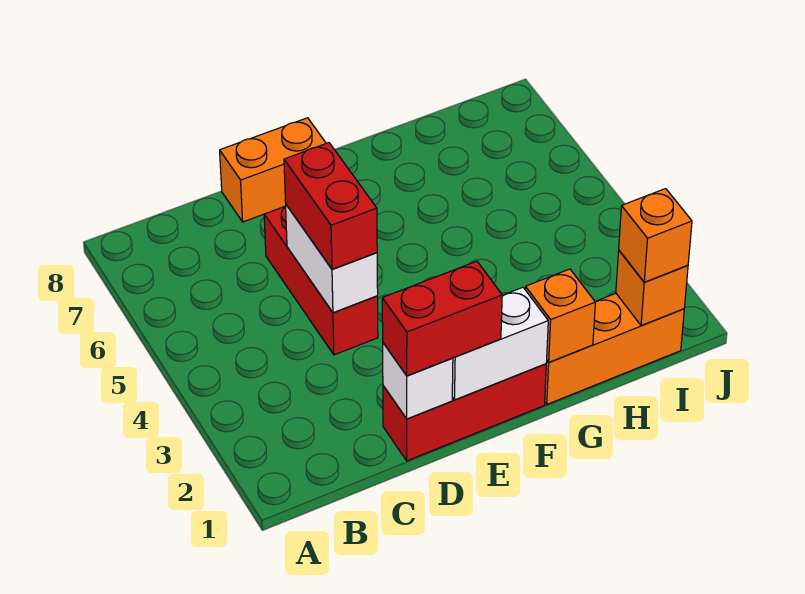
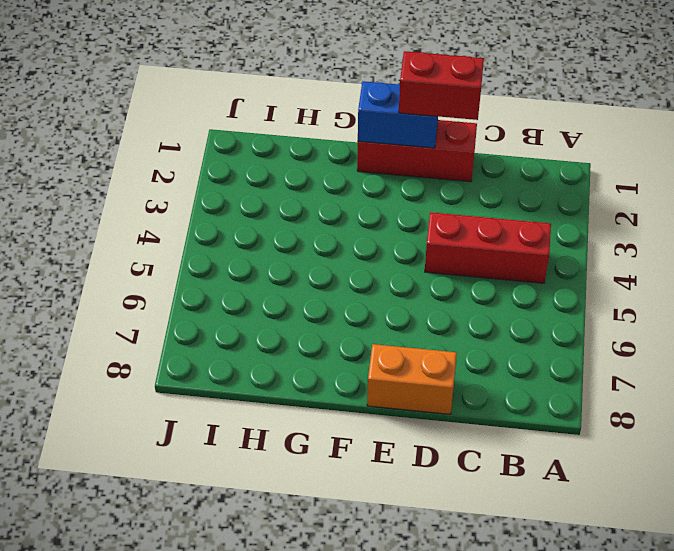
red brick B4:D4 level 1 -> red brick D4:D6 level 1
blue brick E1:F1 level 2 -> white brick E1:F1 level 2
none -> orange brick G1:I1 level 1
none -> white brick D1 level 2
none -> white brick D4:D5 level 2

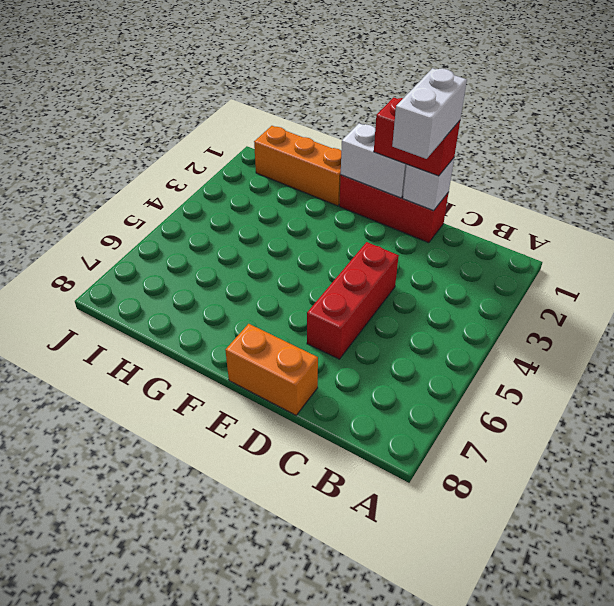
white brick D1:D2 level 4 -> white brick D4:D5 level 2
none -> orange brick G1 level 2
none -> orange brick I1 level 2
none -> red brick D4:D5 level 3

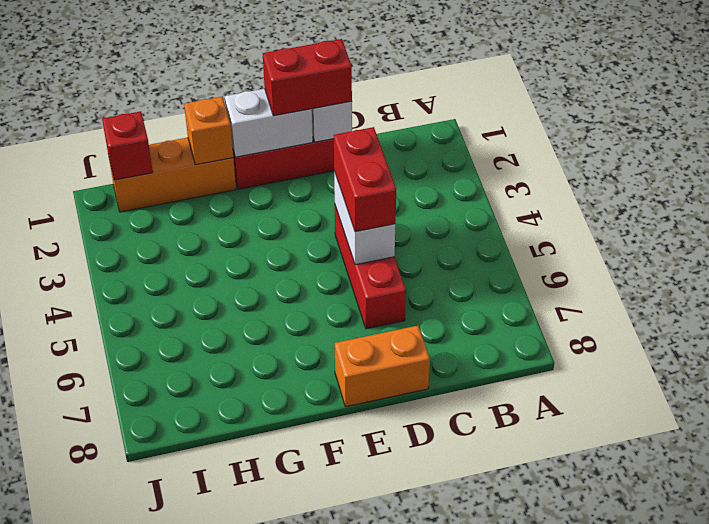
red brick I1 level 2 -> orange brick I1 level 2
none -> orange brick I1 level 3

